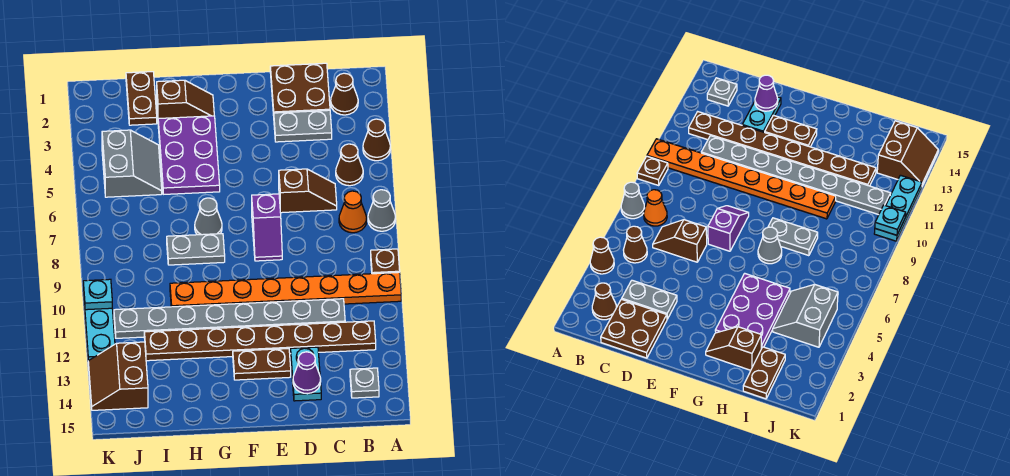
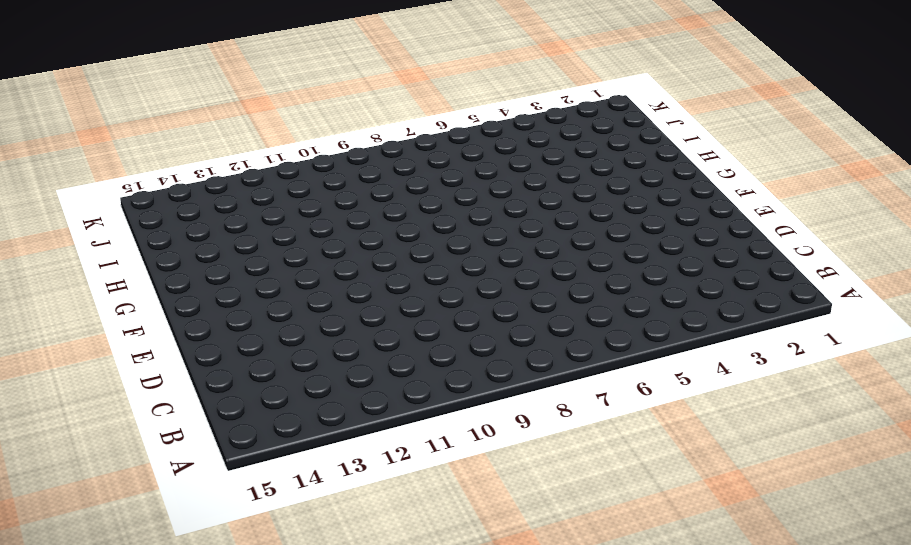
none -> brown cone A4 level 1
none -> grey cone A7 level 1
none -> brown plate A9 level 1

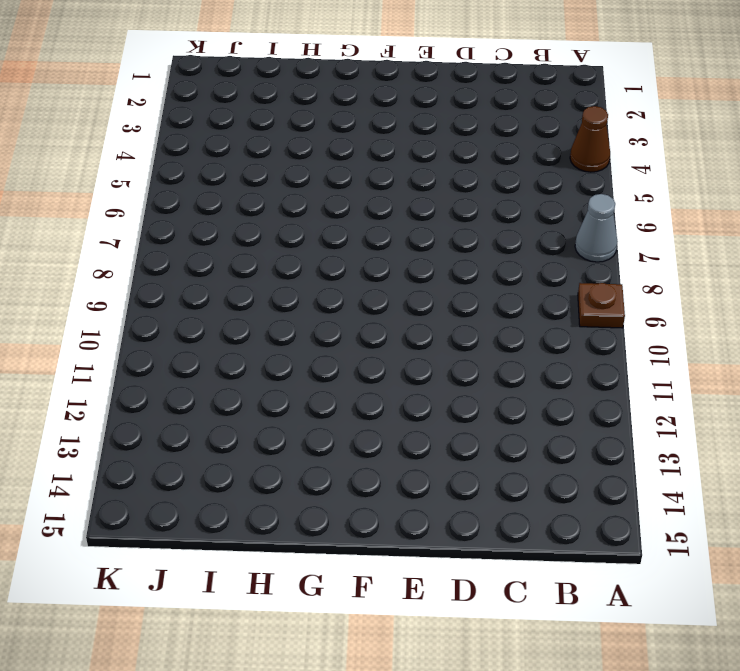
none -> orange plate A10:H10 level 1
none -> brown cone B2 level 1
none -> brown cone B5 level 1

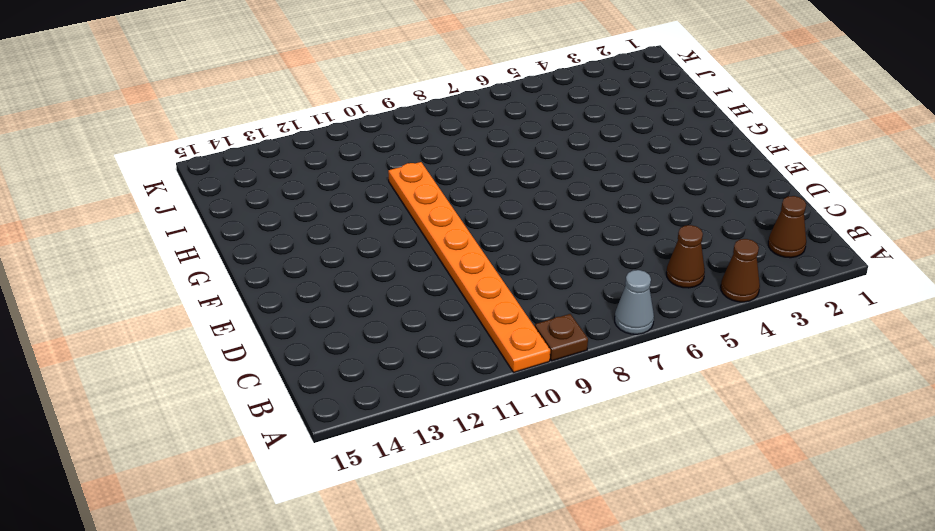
none -> orange cone B7 level 1
none -> brown plate B12:I12 level 1
none -> grey plate B14 level 1

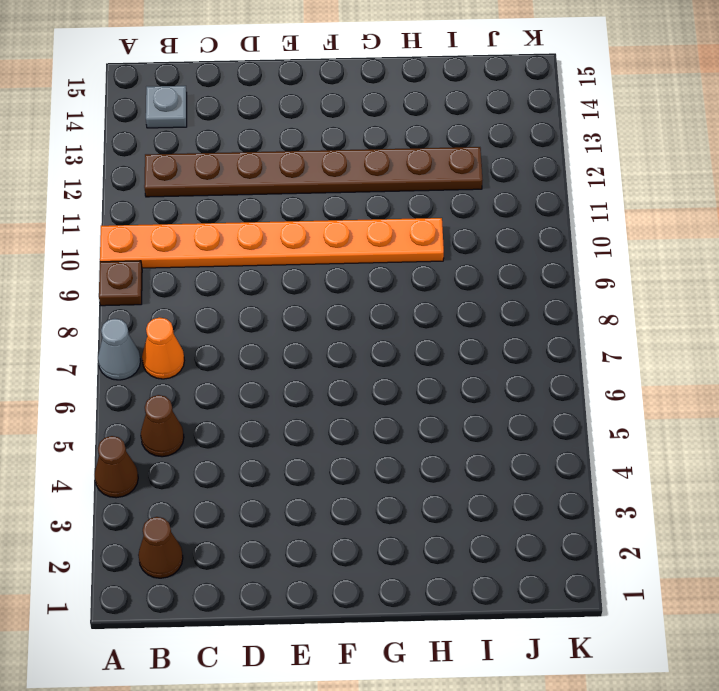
none -> brown plate C1:D2 level 1
none -> grey plate C3:D3 level 1
none -> brown slope C6:D6 level 1 top D

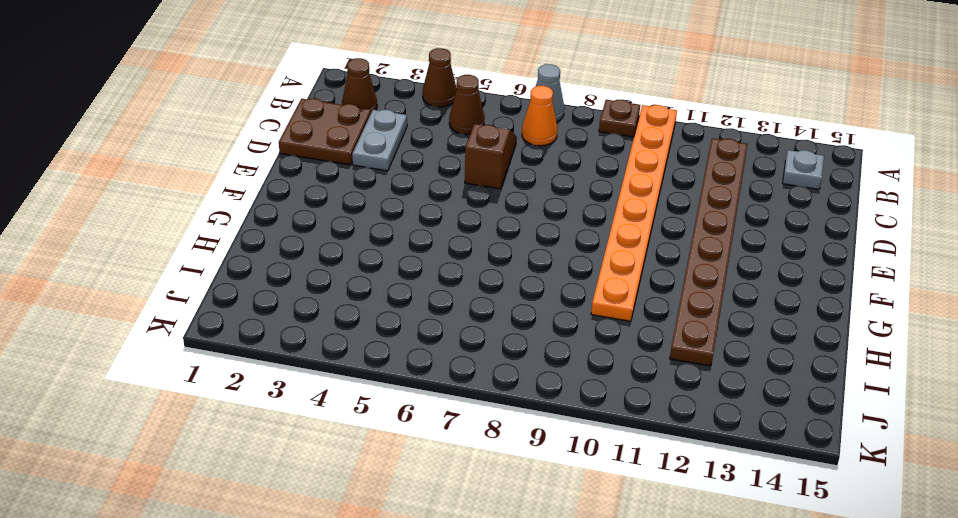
none -> grey plate C11:J11 level 1
none -> cyan plate D13:D14 level 1
none -> purple slope E7:E8 level 1 top 7

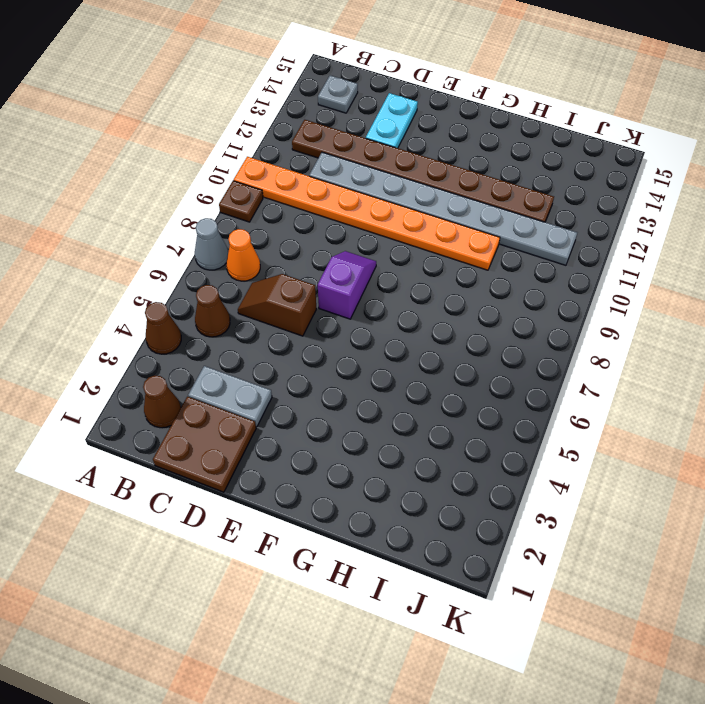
none -> brown plate E13:F13 level 1
none -> brown slope G2:H2 level 1 top H
none -> purple plate G3:H5 level 1

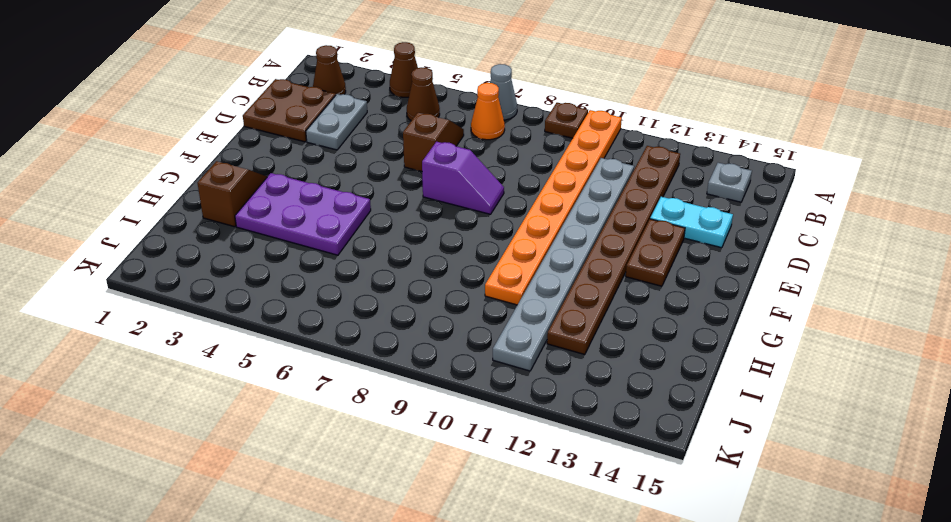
none -> grey cone G7 level 1
none -> grey plate G8:H8 level 1
none -> brown plate I1:I2 level 1

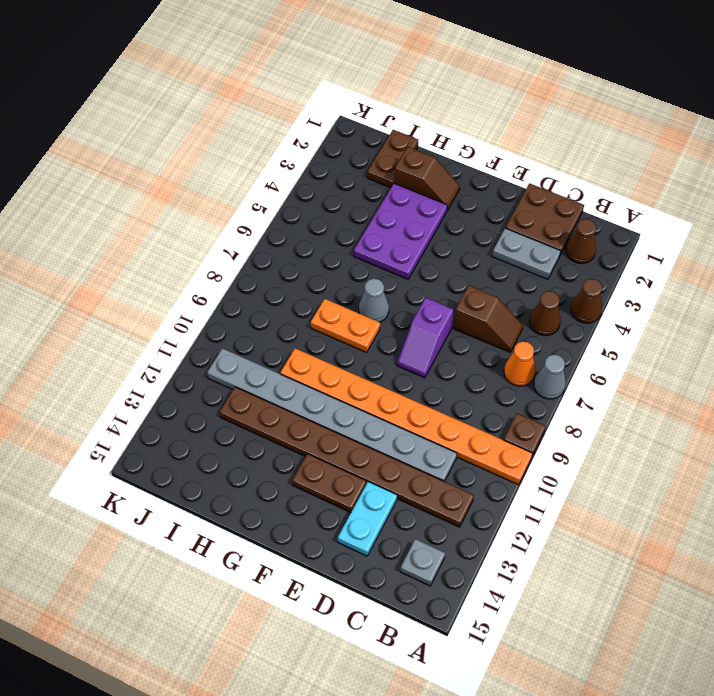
orange plate G8:H8 level 1 -> grey plate G8:H8 level 1
none -> grey slope I4:J5 level 1 top J
none -> brown slope J13:K14 level 1 top J
none -> cyan plate K10:K12 level 1

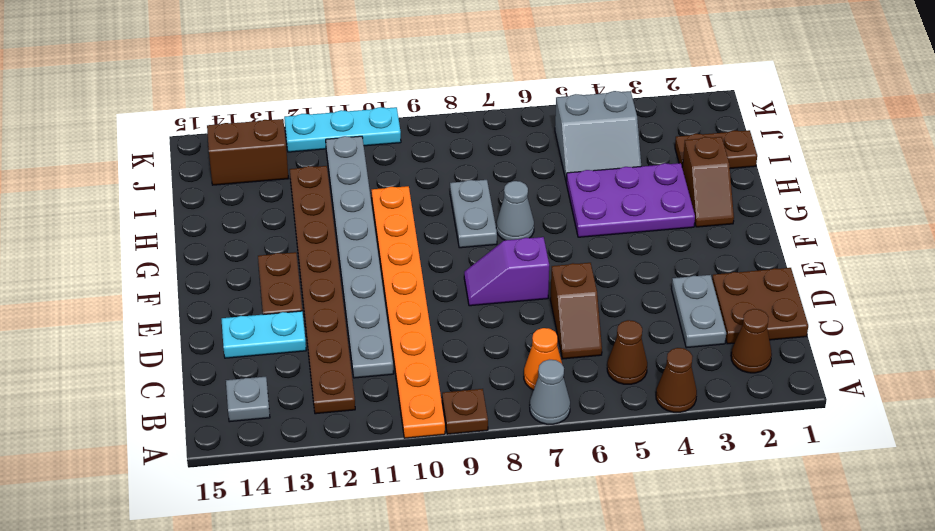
none -> purple cone D14 level 2
none -> cyan plate K10 level 2

